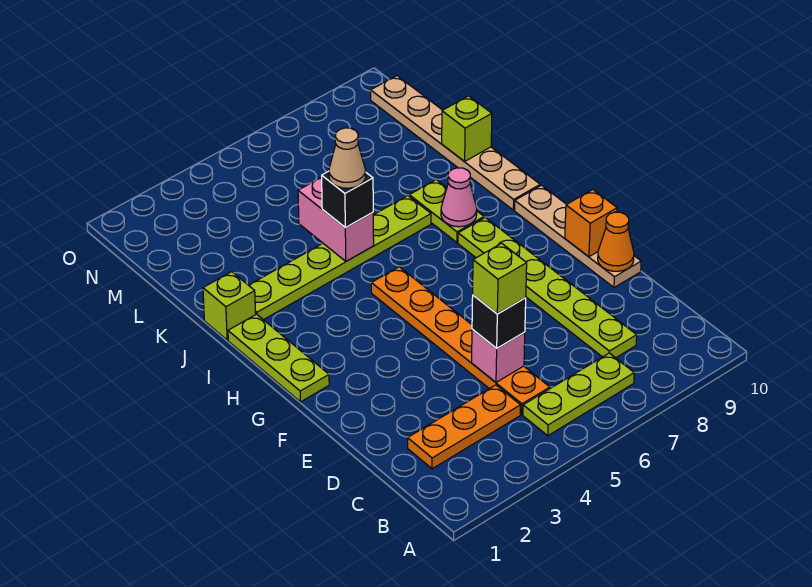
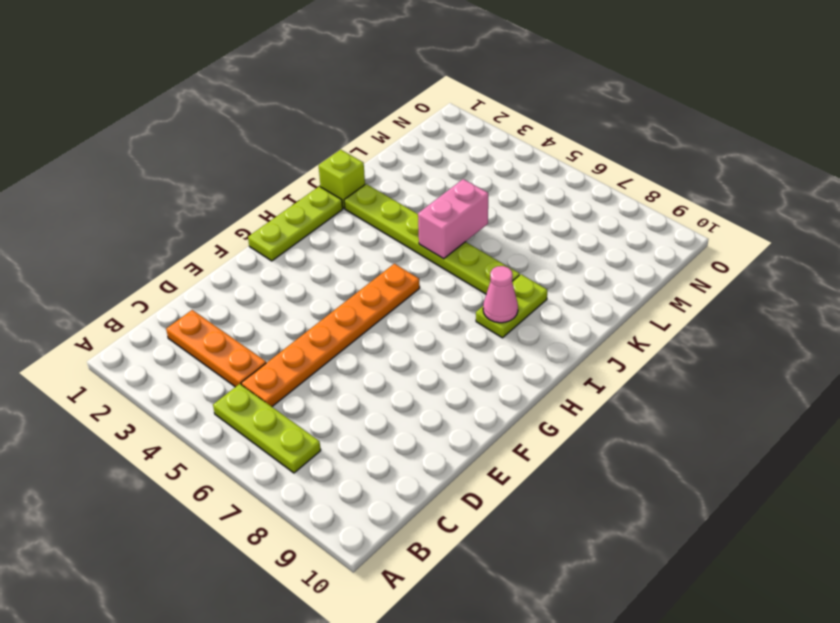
none -> lime plate C8:H8 level 1
none -> tan plate E10:H10 level 1
none -> tan plate I10:N10 level 1

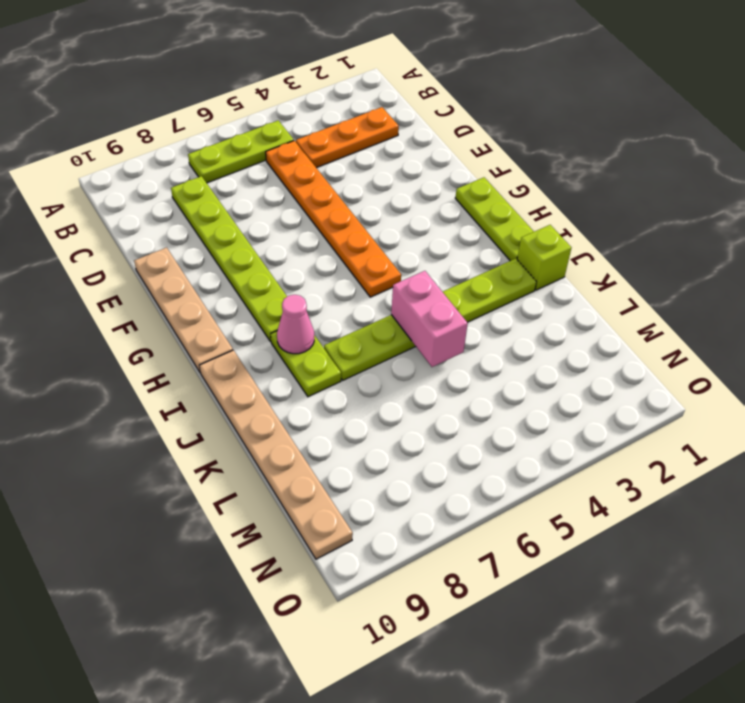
none -> pink brick D5 level 2
none -> orange cone E10 level 2
none -> orange brick F10 level 2

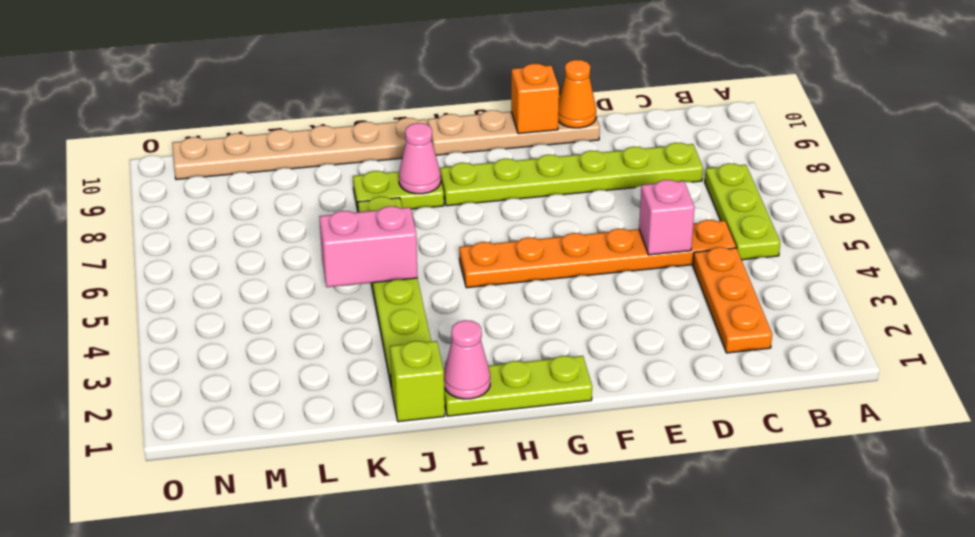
pink cone I1 level 2 -> none
none -> lime brick K10 level 2
none -> black brick D5 level 3
none -> black brick J5 level 3

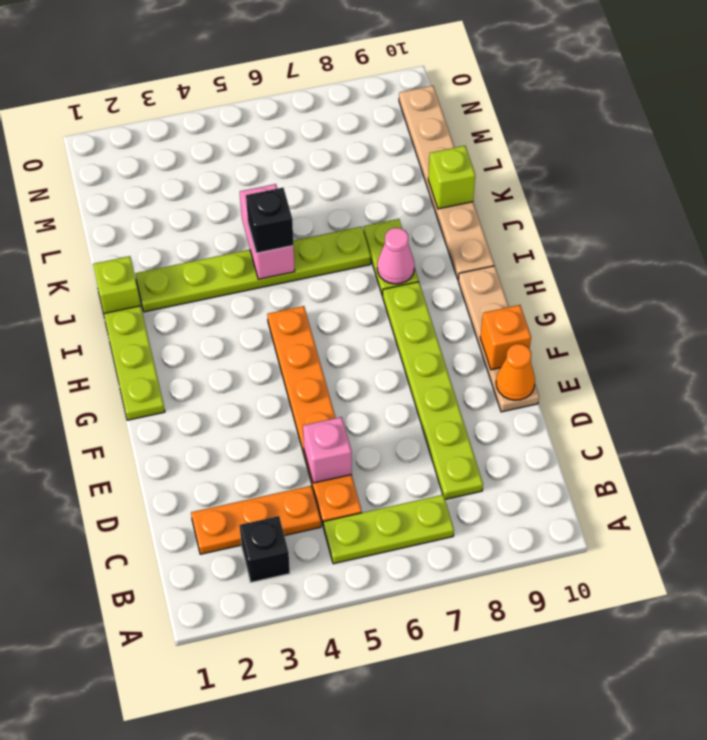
black brick B3 level 1 -> black brick D5 level 3
none -> lime brick D5 level 4
none -> tan cone J5 level 4

